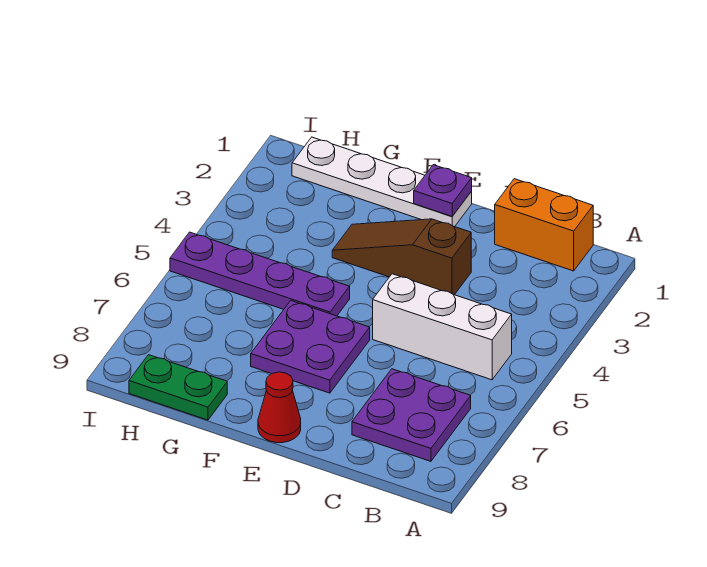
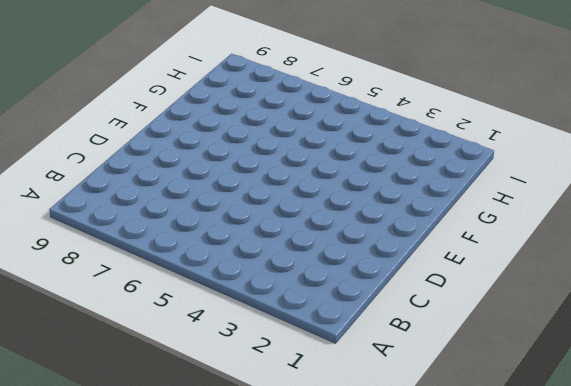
none -> orange brick B1:C1 level 1
none -> white brick B5:D5 level 1

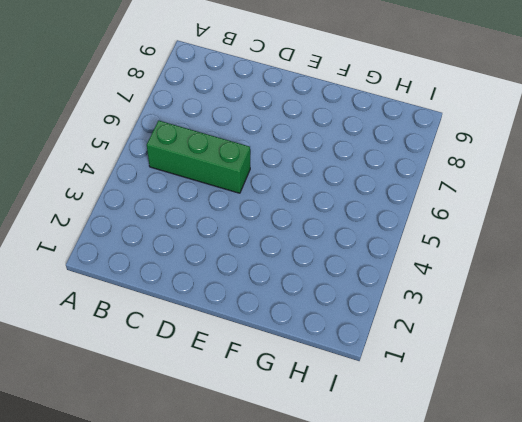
green brick B5:D5 level 1 -> white brick B5:D5 level 1
none -> orange brick B1:C1 level 1
none -> purple plate B7:C8 level 1

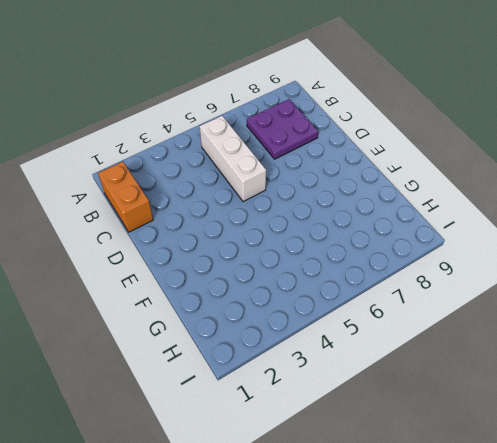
none -> brown slope D3:F3 level 1 top D
none -> white plate E1:H1 level 1

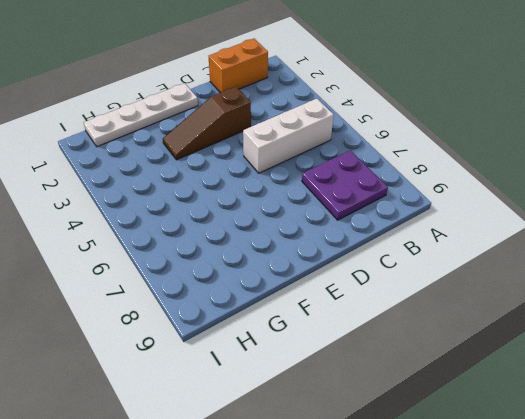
none -> purple plate E6:F7 level 1
none -> red cone E9 level 1

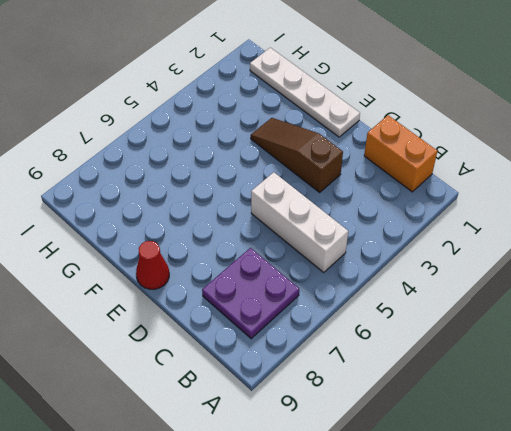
none -> purple plate E6:F7 level 1
none -> purple plate F5:I5 level 1

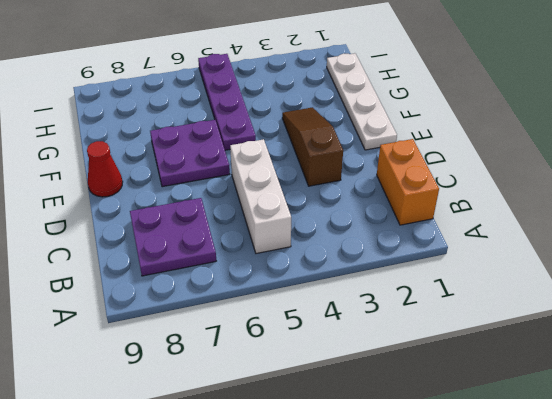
none -> green plate G9:H9 level 1
none -> purple plate E1 level 2

